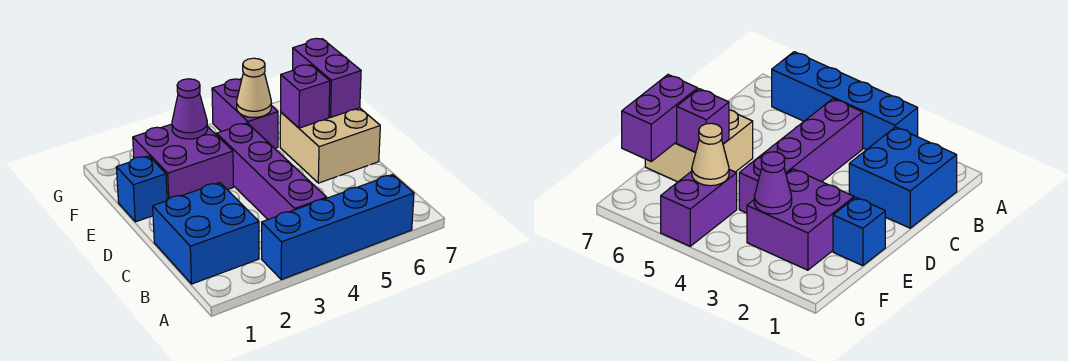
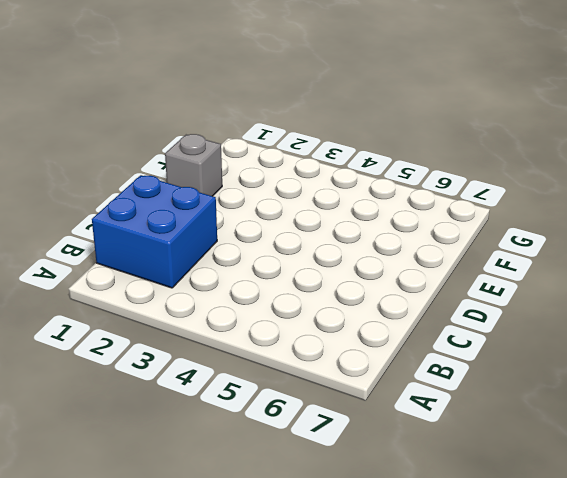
grey brick E1 level 1 -> blue brick E1 level 1
none -> blue brick A3:A6 level 1
none -> purple brick B4:E4 level 1

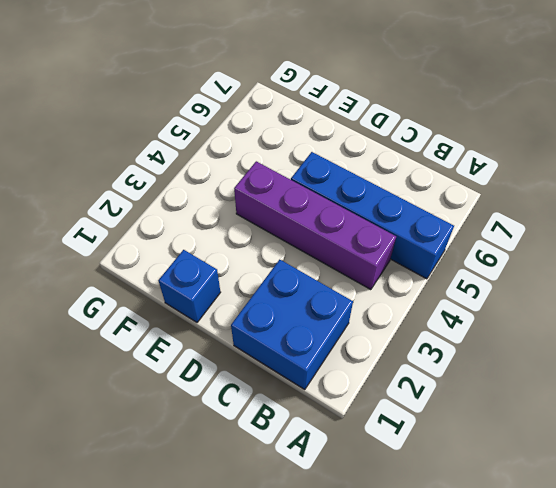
blue brick A5:D5 level 1 -> blue brick A3:A6 level 1
none -> tan brick D6:E7 level 1
none -> purple brick E2:F3 level 1

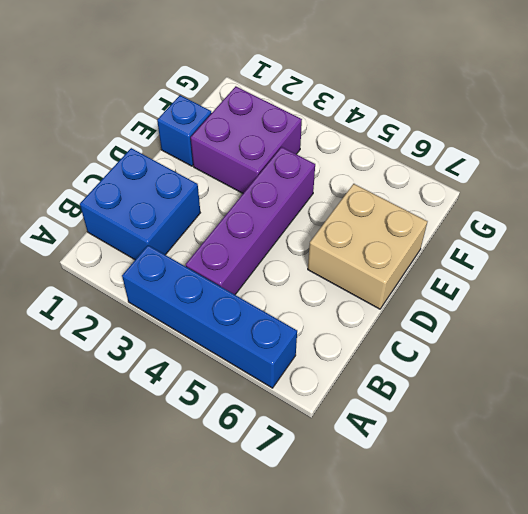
none -> purple brick F5:G5 level 1
none -> purple brick E6 level 2

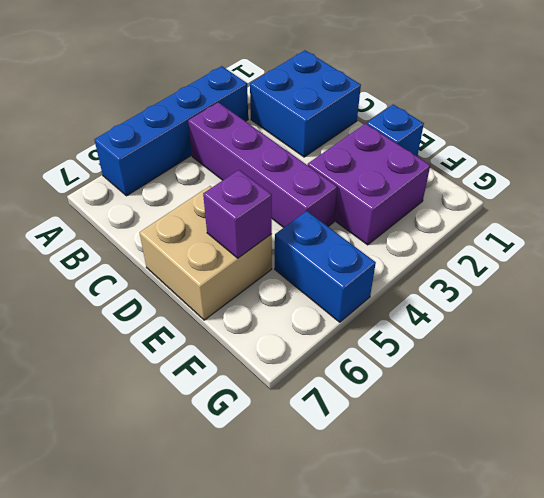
blue brick F5:G5 level 1 -> purple brick F5:G5 level 1
none -> purple brick E7:F7 level 2
none -> purple cone F3 level 2

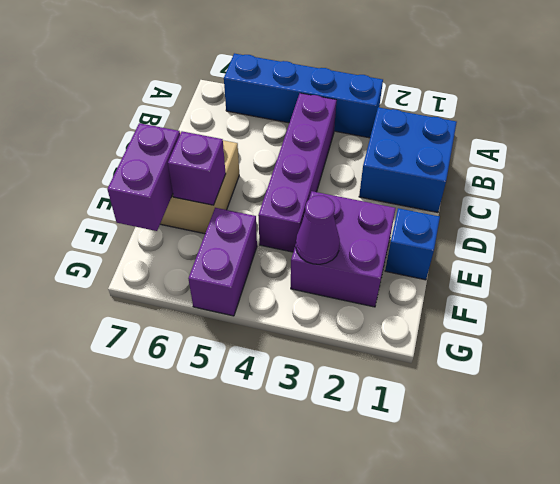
none -> tan cone F5 level 2

